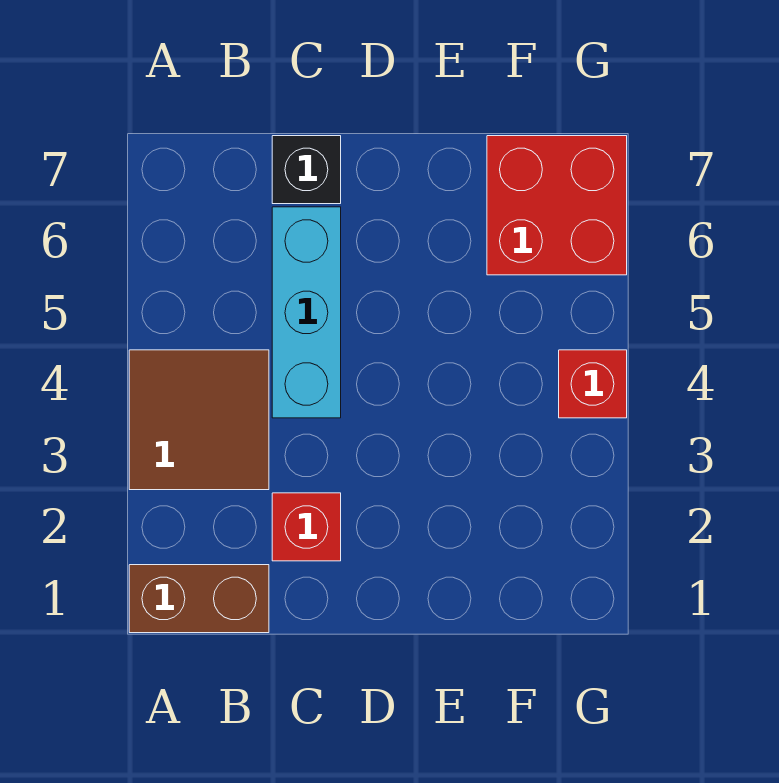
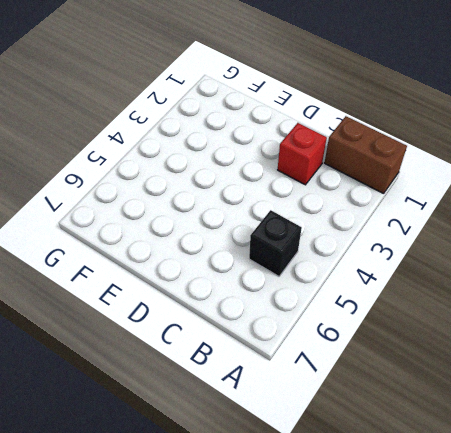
black brick B5 level 1 -> black brick C7 level 1
none -> brown tile A3:B4 level 1
none -> cyan brick C4:C6 level 1

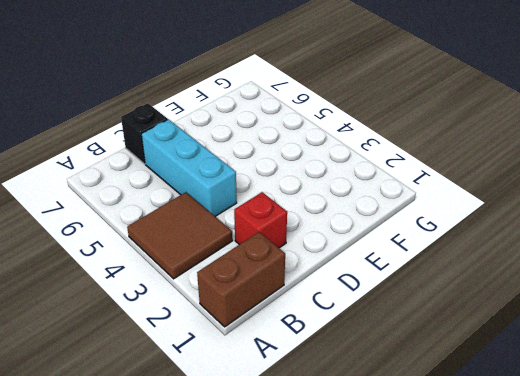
none -> red brick F6:G7 level 1
none -> red brick G4 level 1

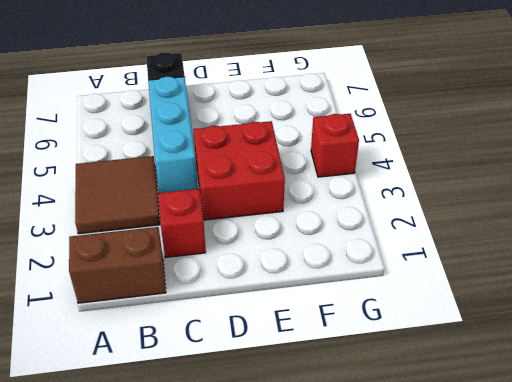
red brick D3:E4 level 1 -> red brick F6:G7 level 1

